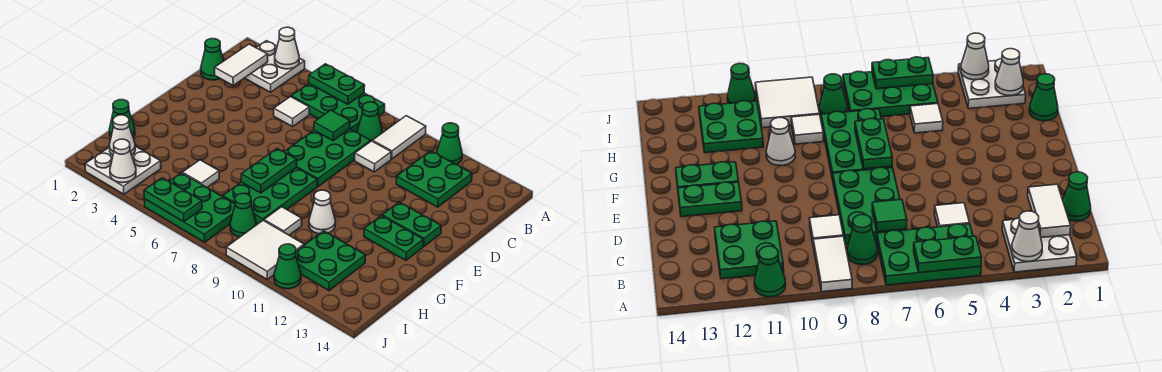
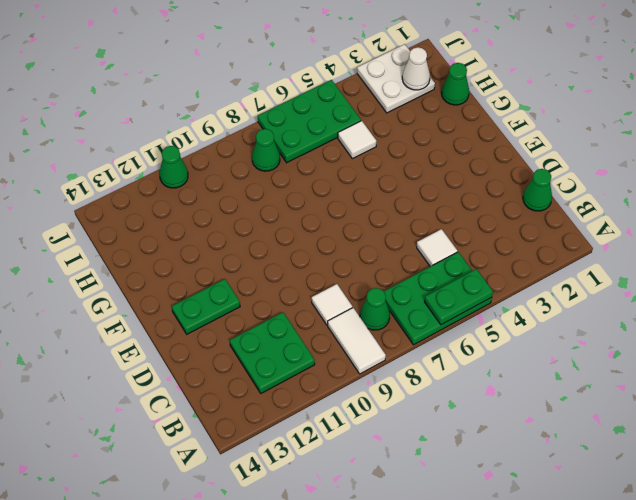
none -> white plate A2:B3 level 1
none -> green cone A11 level 1
none -> green plate C7:E8 level 1
none -> green plate F7:H8 level 1

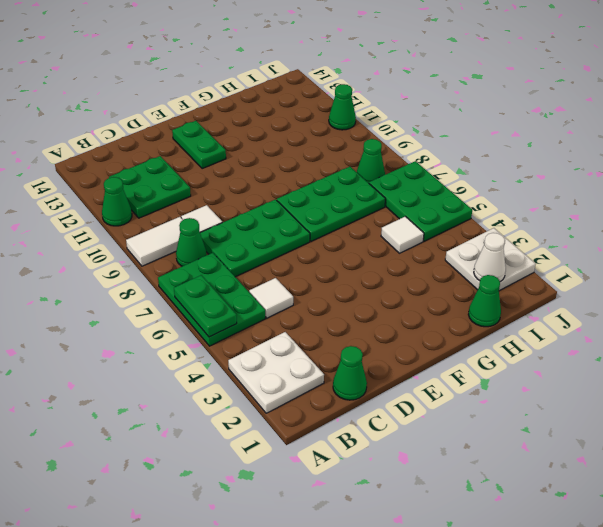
none -> green plate F12:F13 level 1
none -> white cone G10 level 1
none -> white tile H9 level 1
none -> green plate H11:I12 level 1

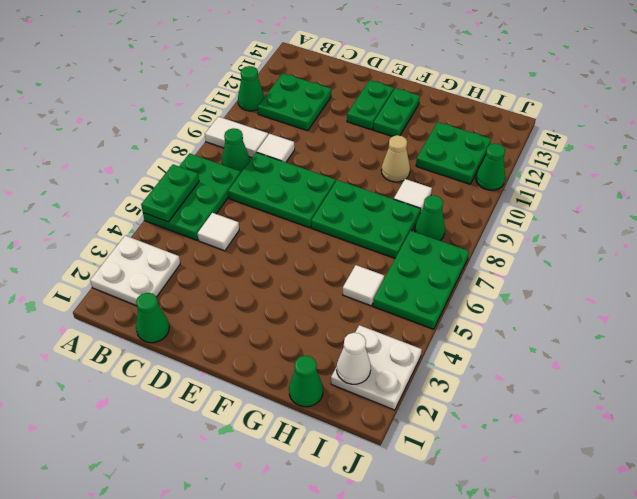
tan cone G10 level 1 -> white cone G10 level 1
none -> white tile I9:J10 level 1
none -> white cone A3 level 2
none -> white tile B2:C2 level 2
none -> green tile C7 level 2

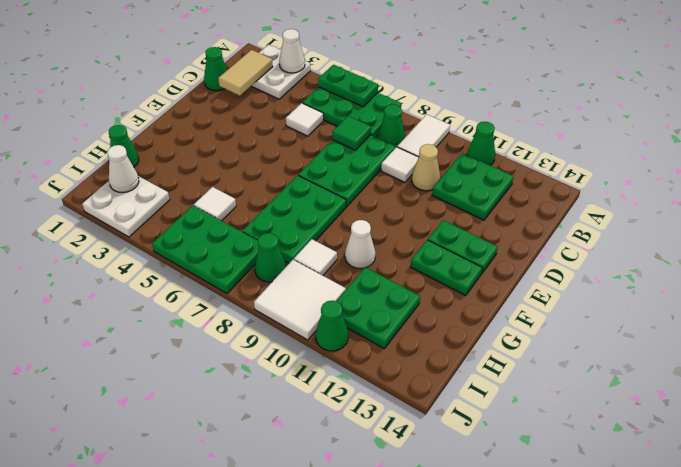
tan tile B2:C2 level 2 -> white tile B2:C2 level 2
tan cone C10 level 1 -> none
none -> green plate F7:G7 level 2
none -> white cone J3 level 2
none -> green plate J5:J6 level 2

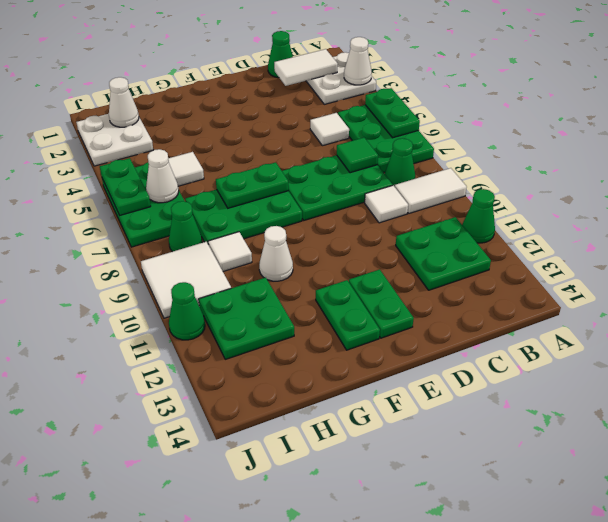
white cone I6 level 2 -> white cone J3 level 2
none -> green cone H1 level 1

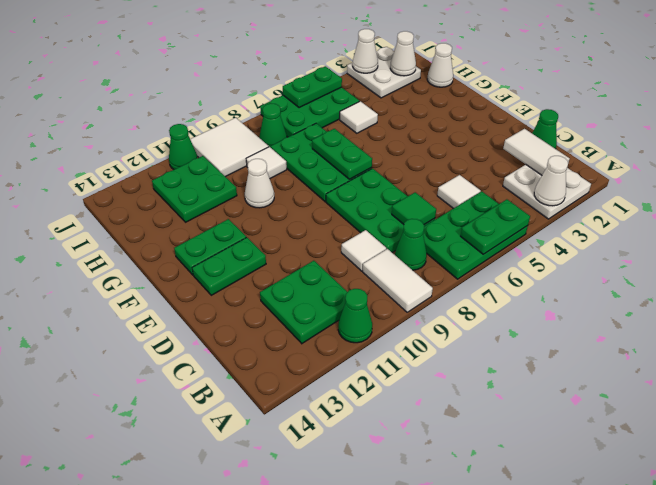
white cone H1 level 1 -> green cone H1 level 1

